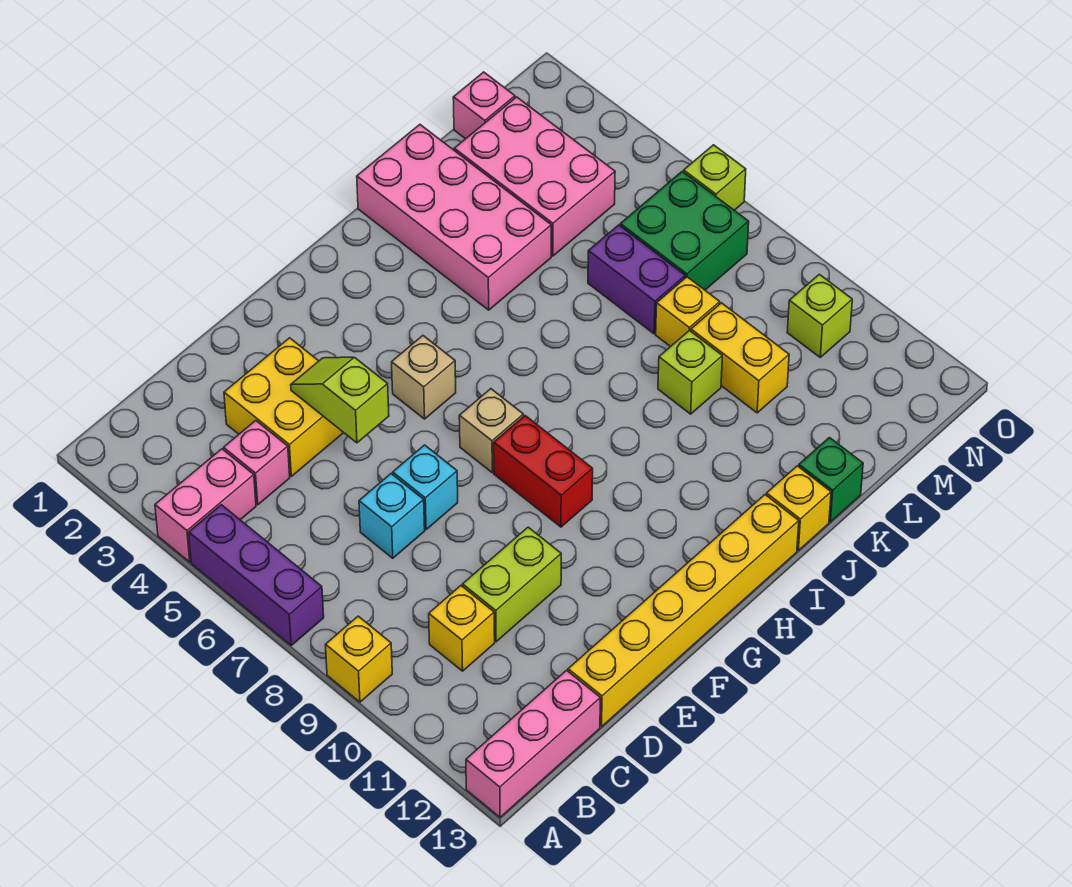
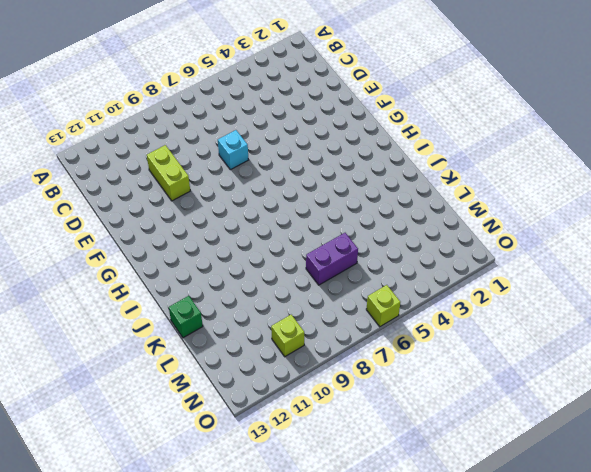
none -> pink brick A4:B4 level 1
none -> purple brick A5:A7 level 1
none -> yellow brick A9 level 1

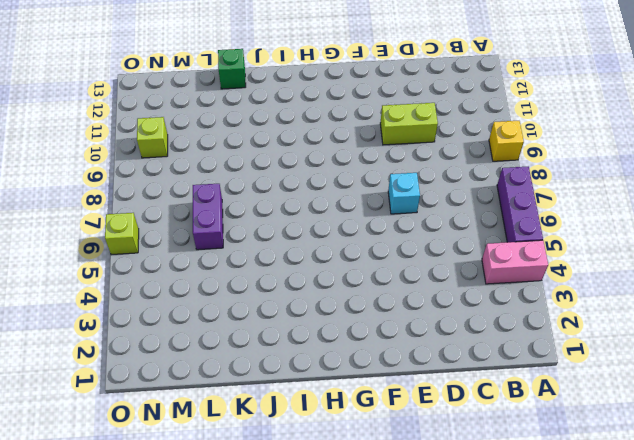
none -> pink brick A13:C13 level 1
none -> pink brick C4 level 1
none -> yellow brick C10 level 1

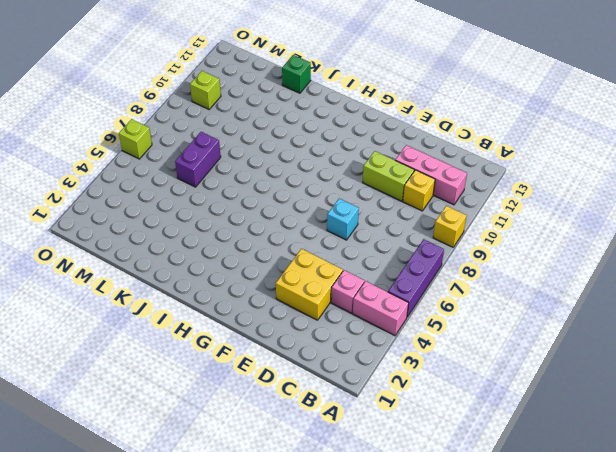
pink brick B11:D11 level 1 -> pink brick A13:C13 level 1
none -> cyan brick D7 level 1
none -> yellow brick D13:I13 level 1
none -> tan brick G5 level 1

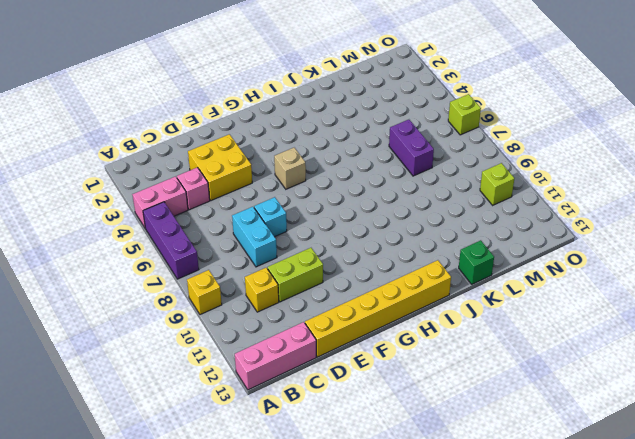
cyan brick D7:D8 level 1 -> cyan brick D7 level 1
none -> tan brick G7 level 1
none -> red brick G8:G9 level 1
none -> pink brick J1:K4 level 1

